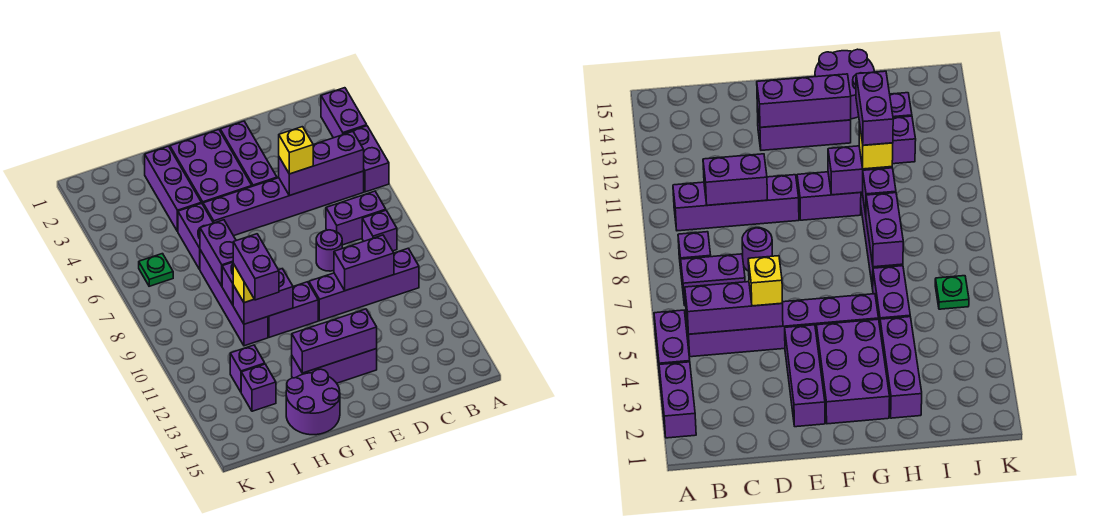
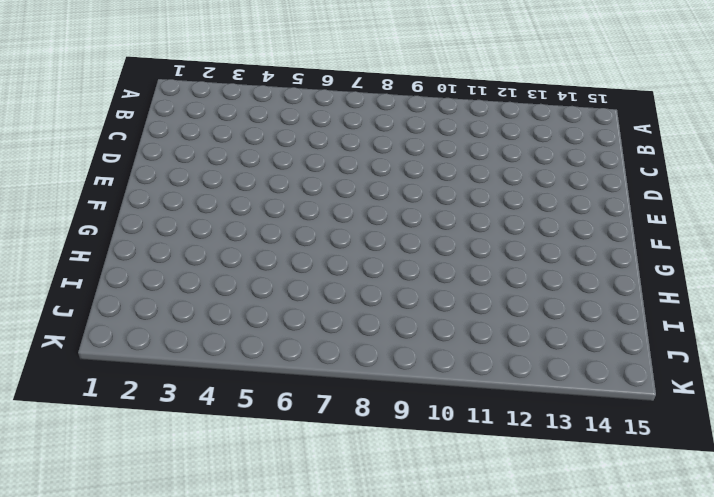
none -> purple brick A2:A3 level 1
none -> purple brick A4:A5 level 1
none -> purple brick B5:G5 level 1

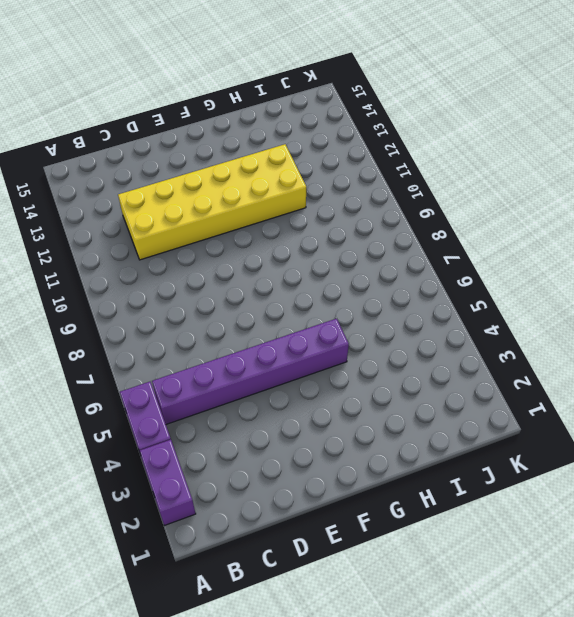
yellow brick C11:H12 level 1 -> none
none -> purple brick B7:C7 level 1
none -> purple brick B8 level 1
none -> purple brick B10:E10 level 1

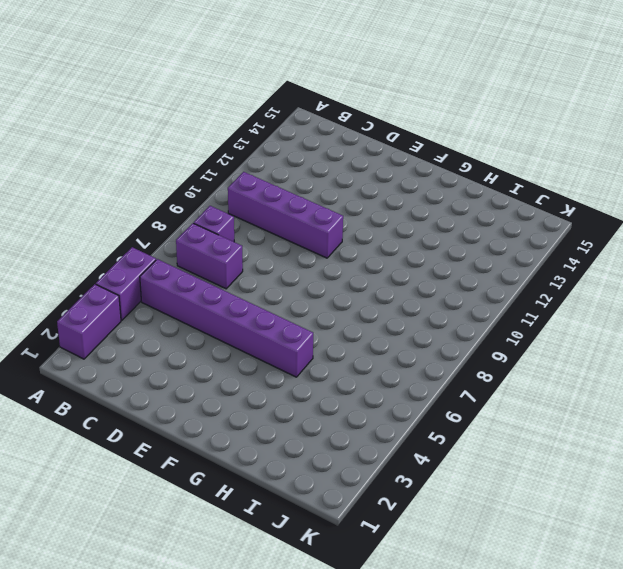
none -> purple round brick D8 level 1
none -> purple brick E2:E4 level 1
none -> purple brick E13:G13 level 1

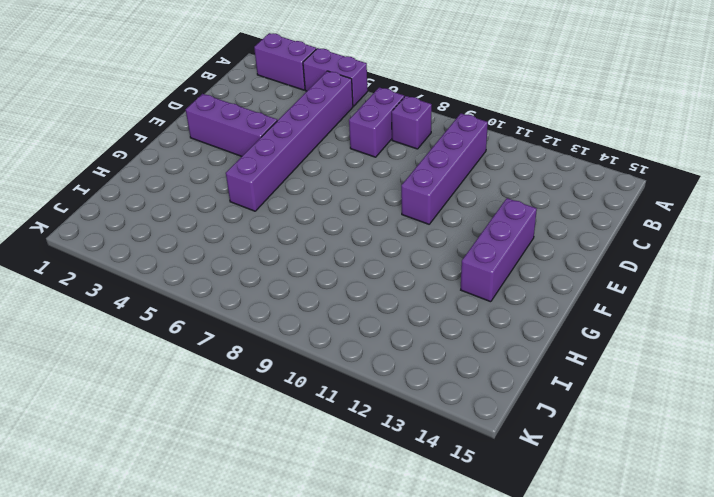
none -> purple round brick D8 level 1
none -> purple brick F2:G4 level 1
none -> purple brick F10:G10 level 1

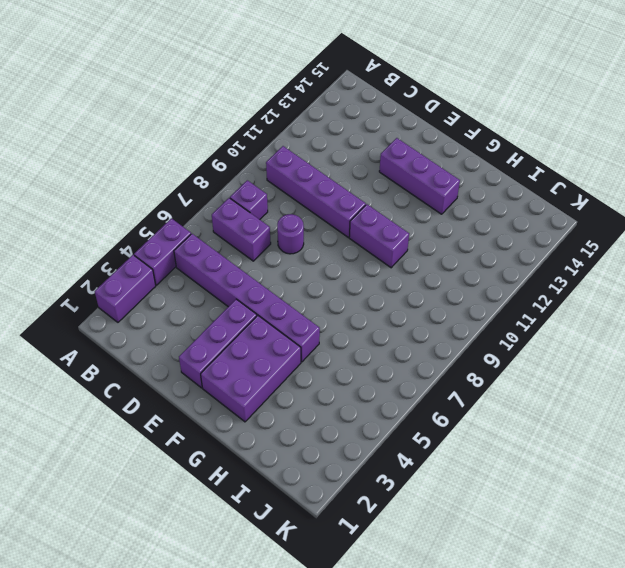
none -> purple round brick G14:H15 level 1
none -> purple brick H2:H4 level 1
none -> purple brick H5:H6 level 1

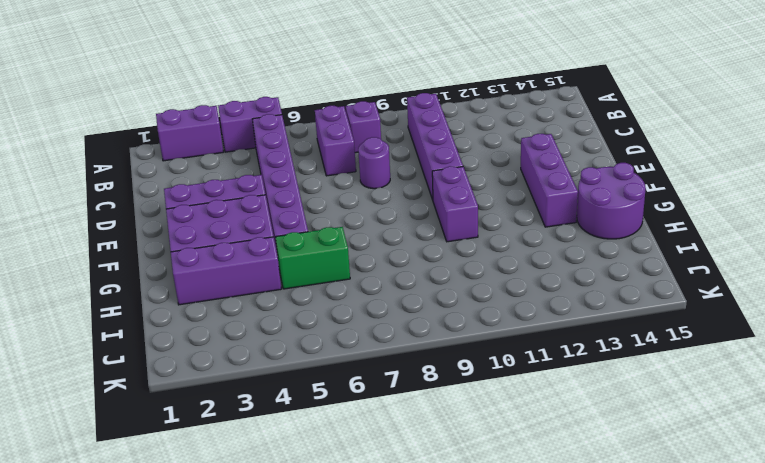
green brick H5:H6 level 1 -> purple brick H5:H6 level 1
none -> purple brick H7:H10 level 1
none -> purple brick I12 level 1
none -> purple brick I13 level 1

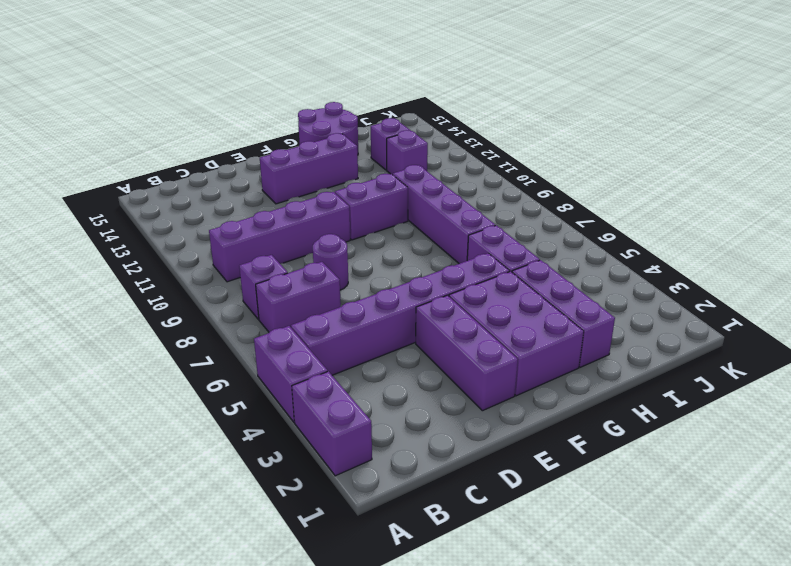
none -> green plate J6 level 1
none -> purple brick B5:D5 level 2
none -> purple brick C10:D10 level 2

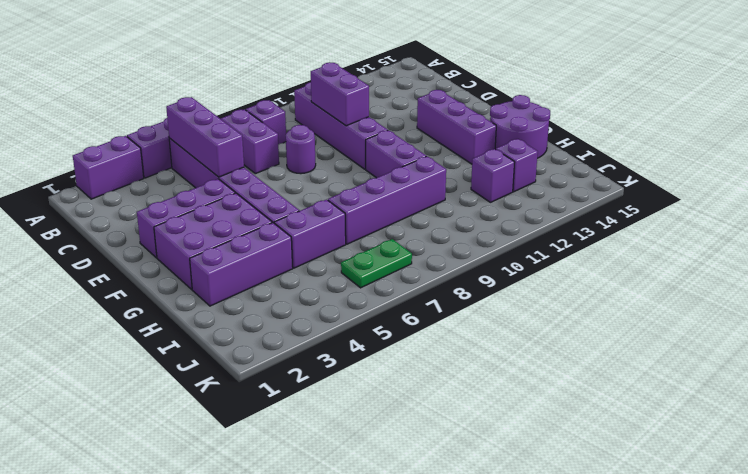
green plate J6:J7 level 1 -> green plate J6 level 1
none -> purple brick E13:G13 level 2
none -> purple brick G10:H10 level 2
none -> purple brick H7:H8 level 2

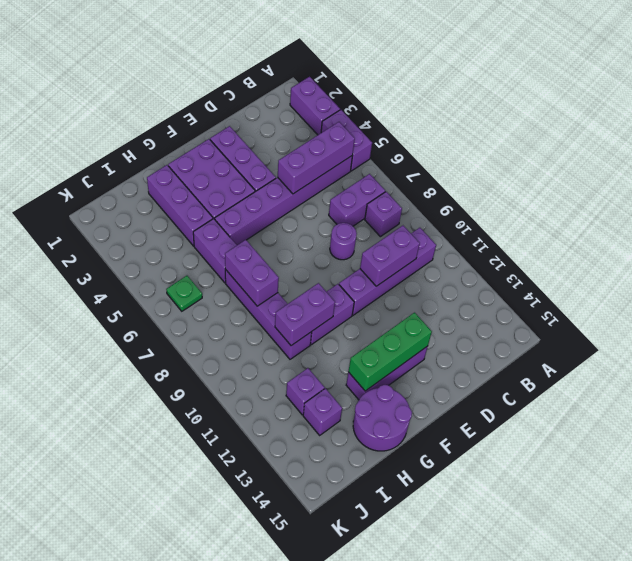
green brick E13:G13 level 2 -> purple brick E13:G13 level 2
none -> purple brick H9 level 2
none -> yellow brick D5 level 3
none -> yellow brick H10 level 3

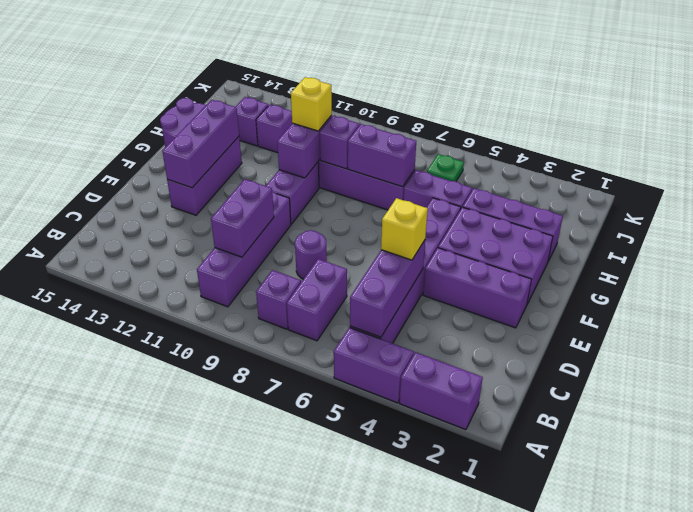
none -> purple brick H10:H11 level 4

